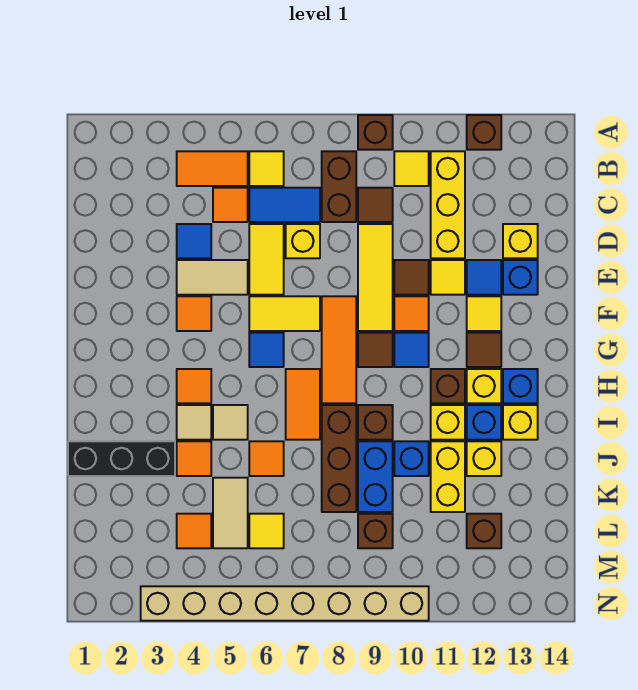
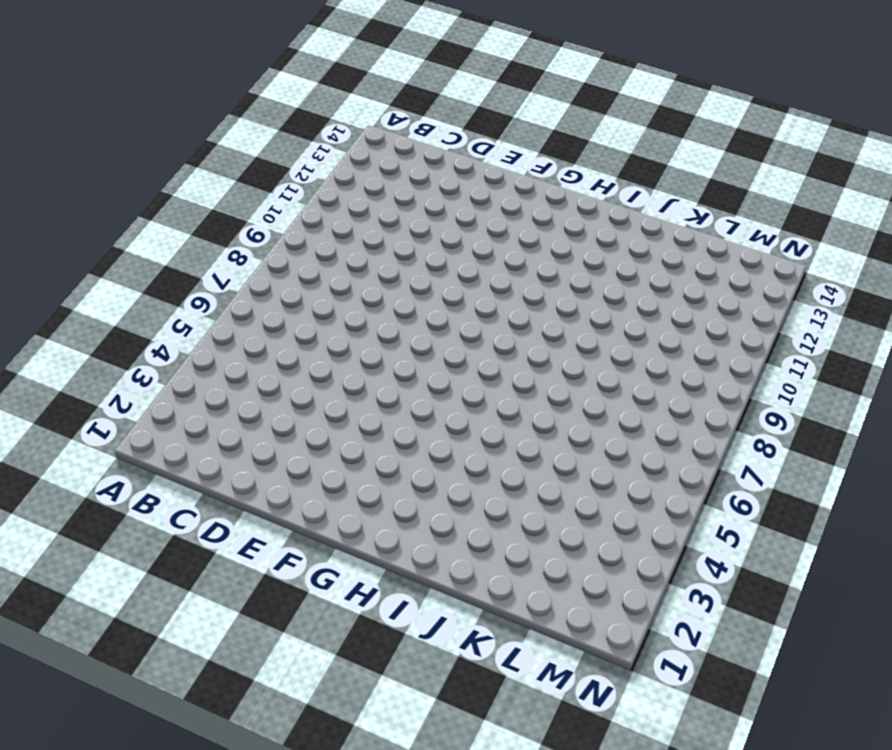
none -> brown brick A9 level 1
none -> brown brick A12 level 1
none -> orange tile B4:B5 level 1
none -> yellow tile B6 level 1

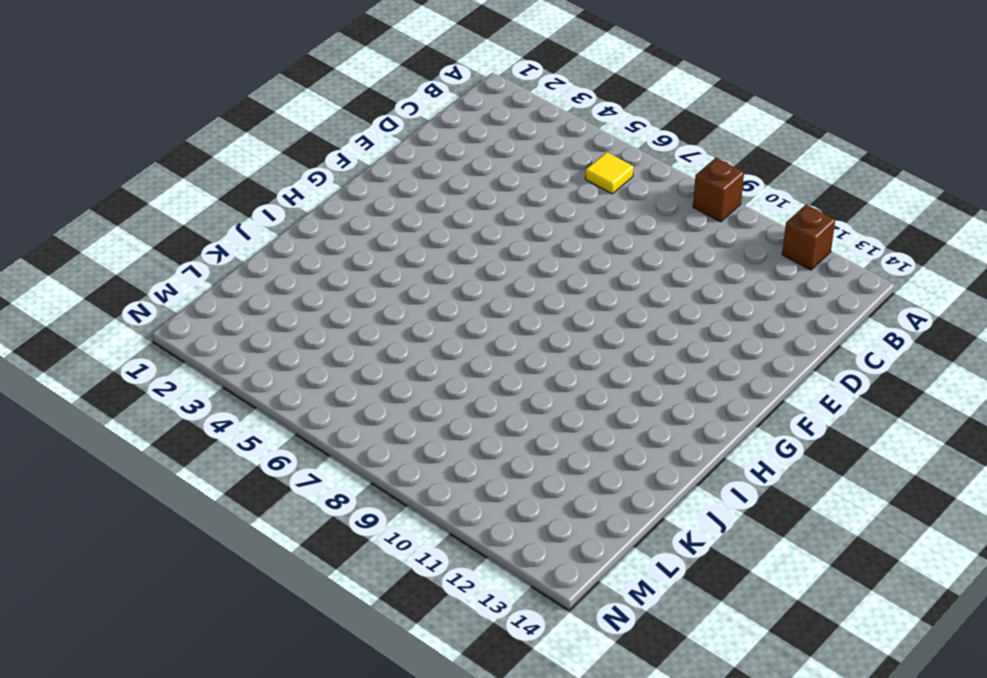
none -> orange tile B4:B5 level 1
none -> brown brick B8:C8 level 1
none -> yellow tile B10 level 1
none -> yellow brick B11:D11 level 1

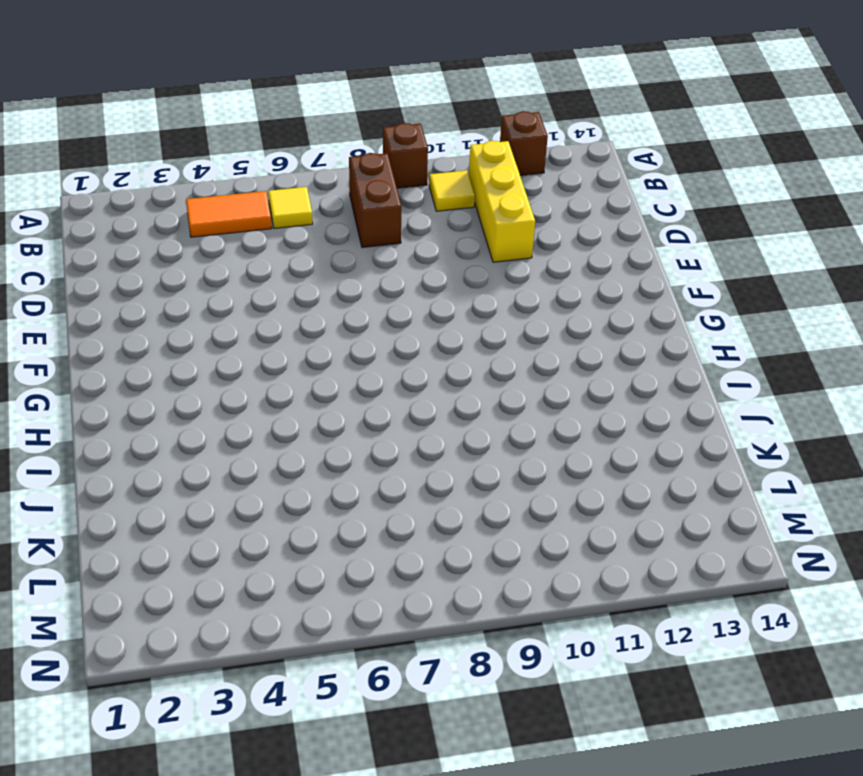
none -> orange tile C5 level 1
none -> blue tile C6:C7 level 1
none -> brown tile C9 level 1
none -> blue tile D4 level 1

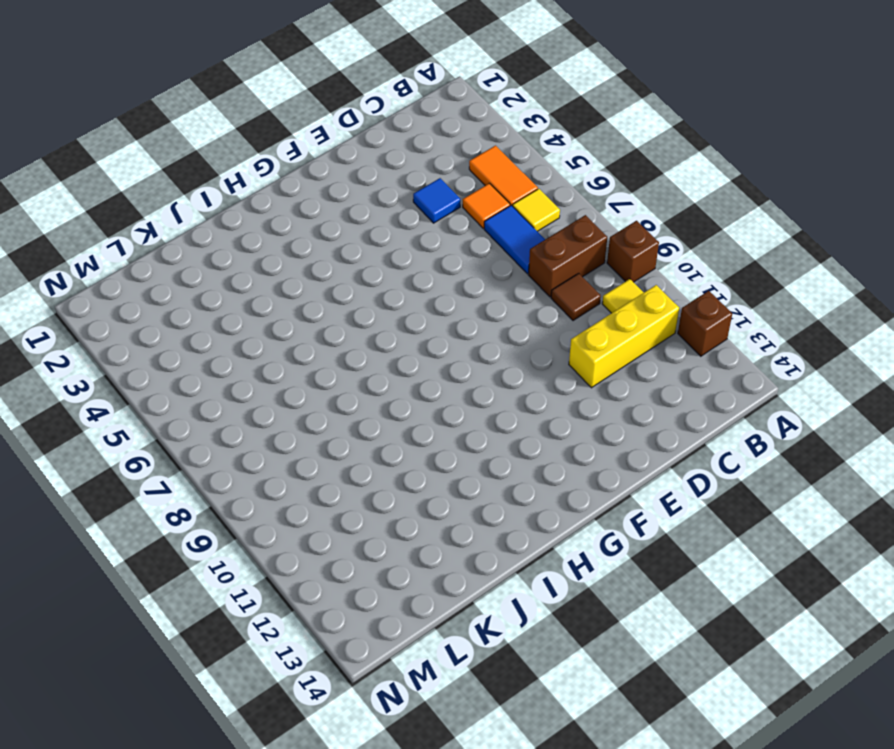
none -> yellow tile D6:E6 level 1
none -> yellow brick D7 level 1
none -> yellow tile D9:F9 level 1
none -> yellow brick D13 level 1

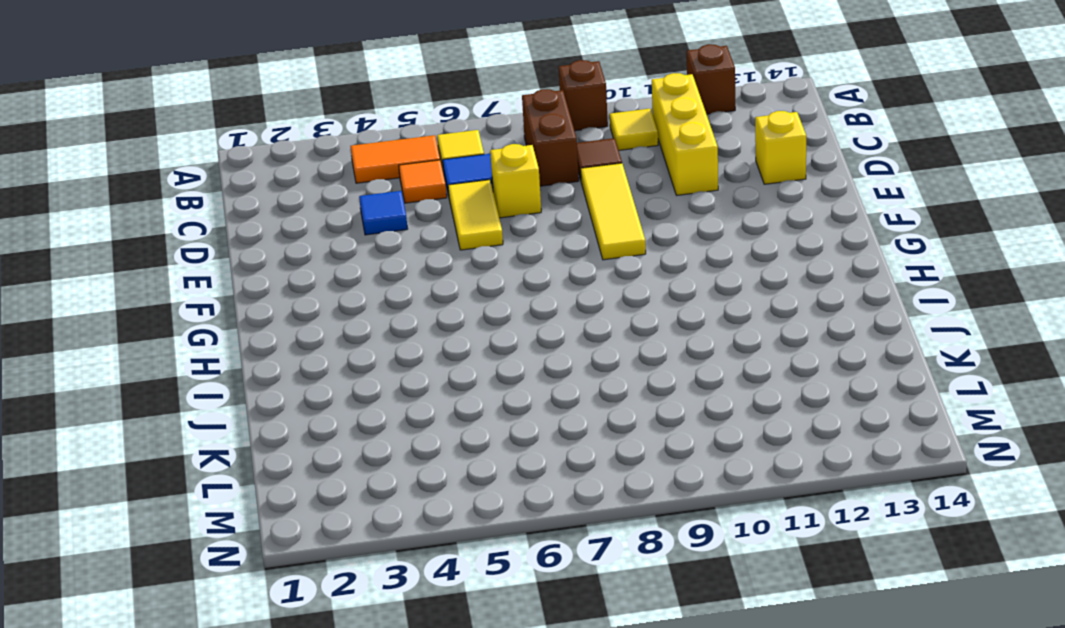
none -> tan tile E4:E5 level 1
none -> brown tile E10 level 1
none -> yellow tile E11 level 1
none -> blue tile E12 level 1

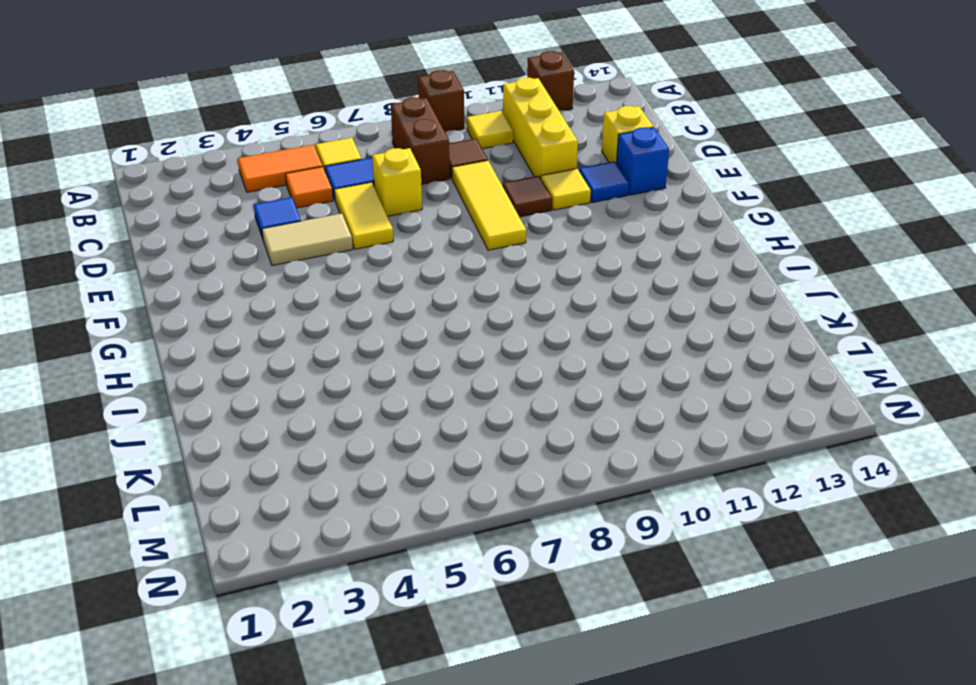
none -> orange tile F4 level 1
none -> yellow tile F6:F7 level 1
none -> orange tile F8:H8 level 1
none -> orange tile F10 level 1

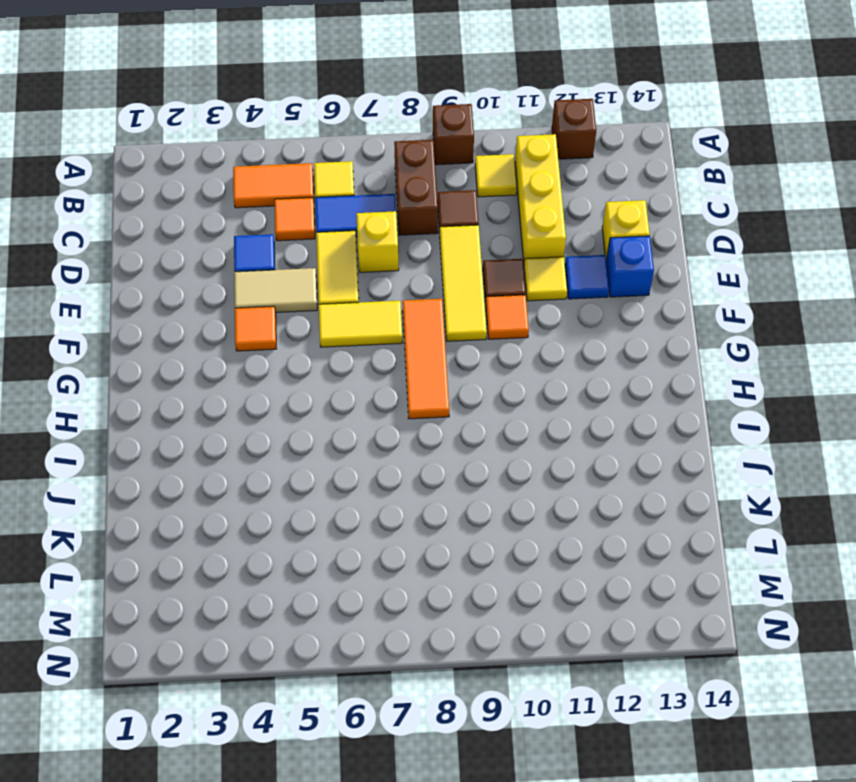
none -> yellow tile F12 level 1
none -> blue tile G6 level 1
none -> brown tile G9 level 1
none -> blue tile G10 level 1

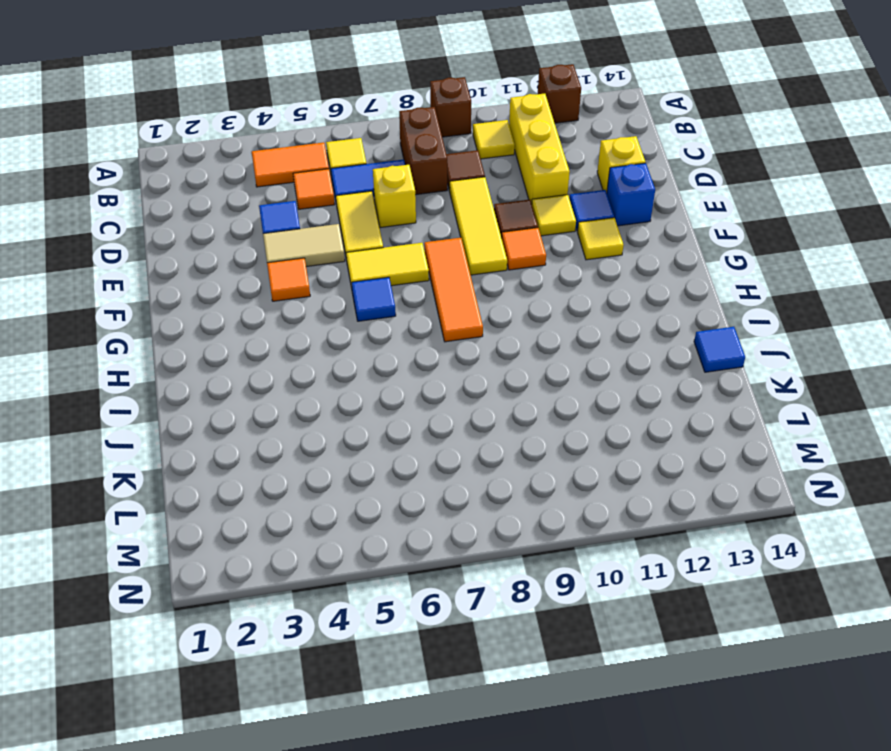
blue tile J14 level 1 -> blue tile G10 level 1
none -> brown tile G9 level 1
none -> brown tile G12 level 1
none -> orange tile H4 level 1
none -> orange tile H7:I7 level 1

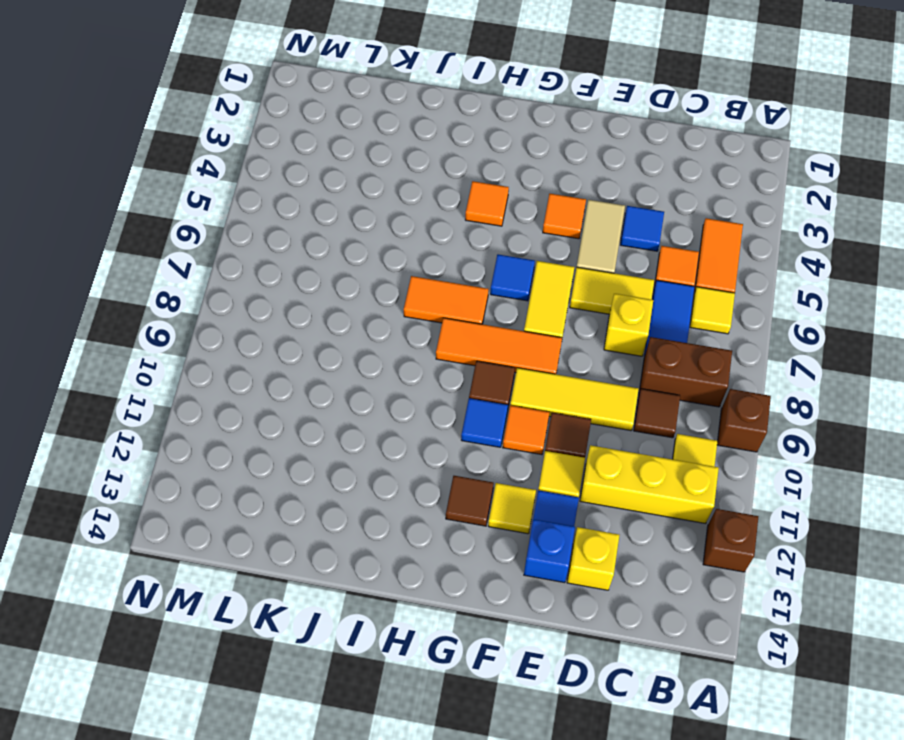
none -> brown brick H11 level 1
none -> yellow brick H12 level 1
none -> blue brick H13 level 1
none -> tan tile I4 level 1

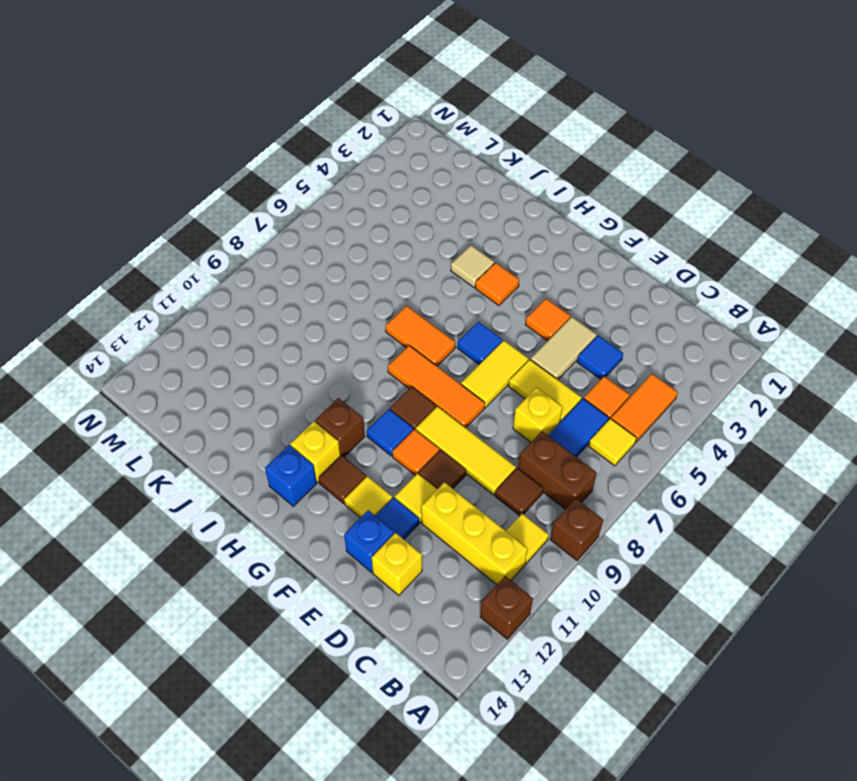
none -> tan tile I5 level 1
none -> brown brick I8:K8 level 1
none -> brown brick I9 level 1
none -> yellow brick I11 level 1

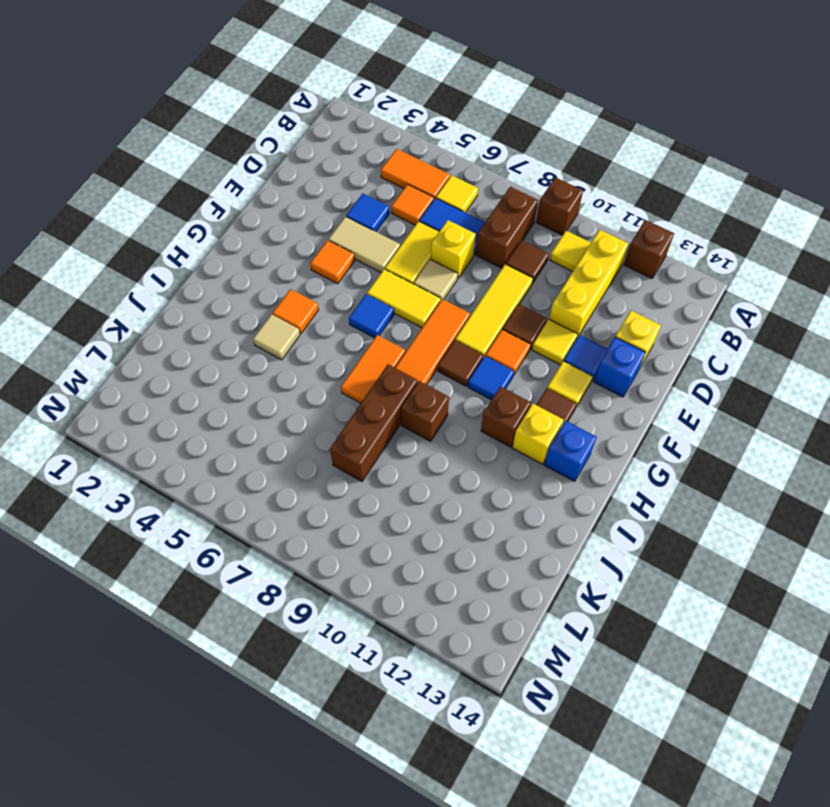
tan tile E7 level 1 -> tan tile I5 level 1
none -> yellow brick I11 level 1
none -> blue brick I12 level 1
none -> yellow brick I13 level 1
none -> black brick J1:J3 level 1

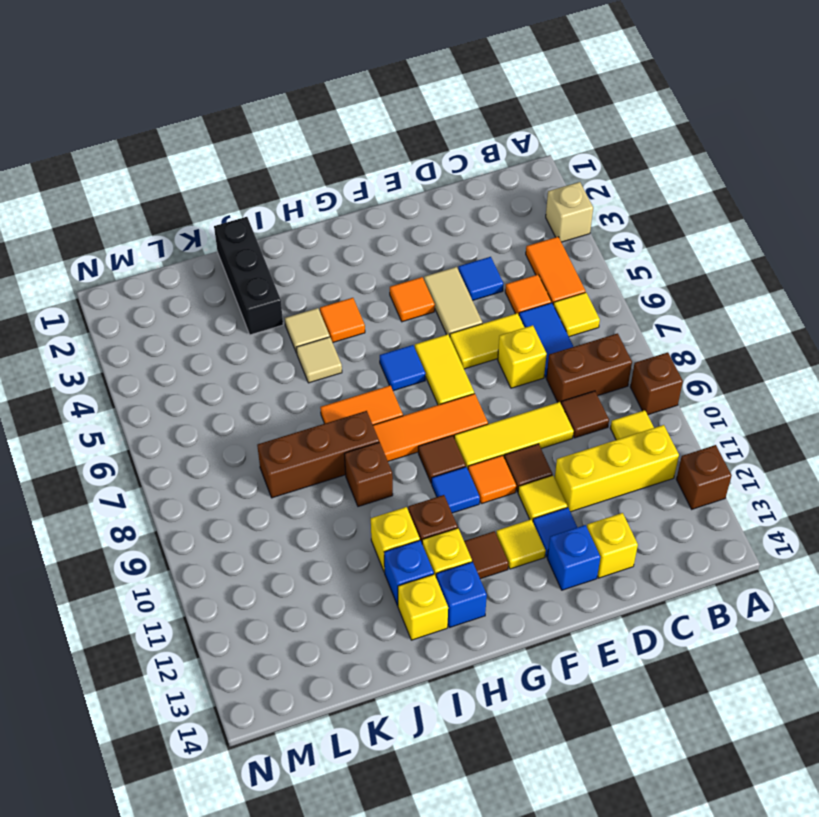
tan brick A3 level 1 -> none
none -> orange tile J4 level 1
none -> orange tile J6 level 1
none -> blue brick J9:K9 level 1
none -> blue brick J10 level 1

